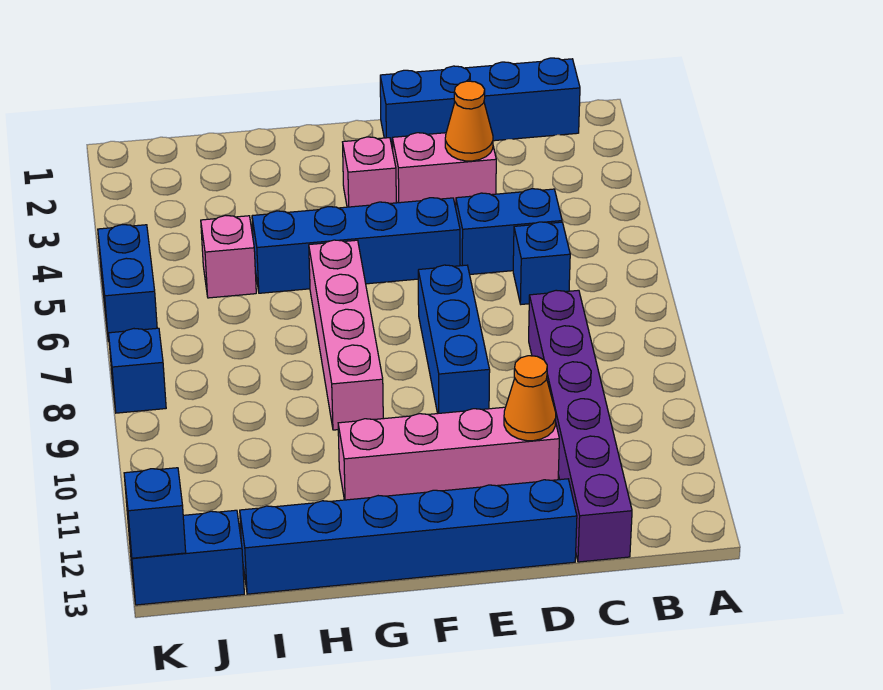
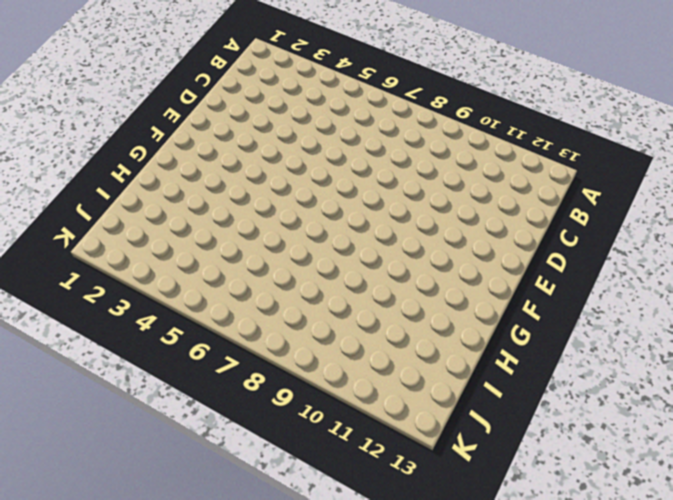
none -> blue brick B1:E1 level 1
none -> blue brick C5:D5 level 1
none -> blue brick C6 level 1

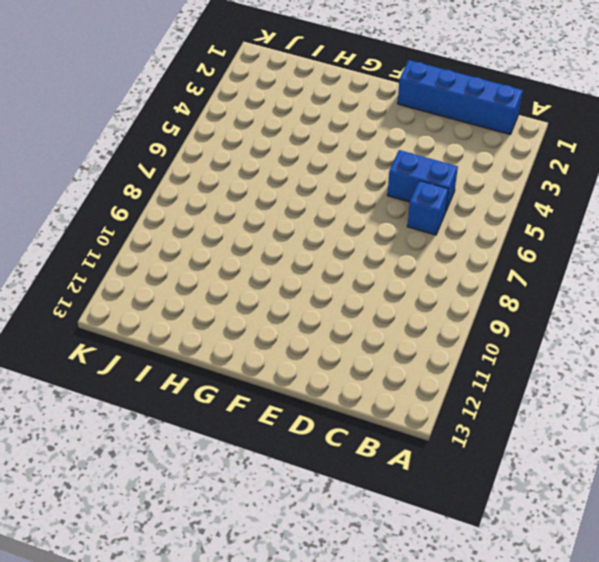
none -> purple brick C8:C13 level 1
none -> pink brick D3:E3 level 1
none -> pink brick D11:G11 level 1

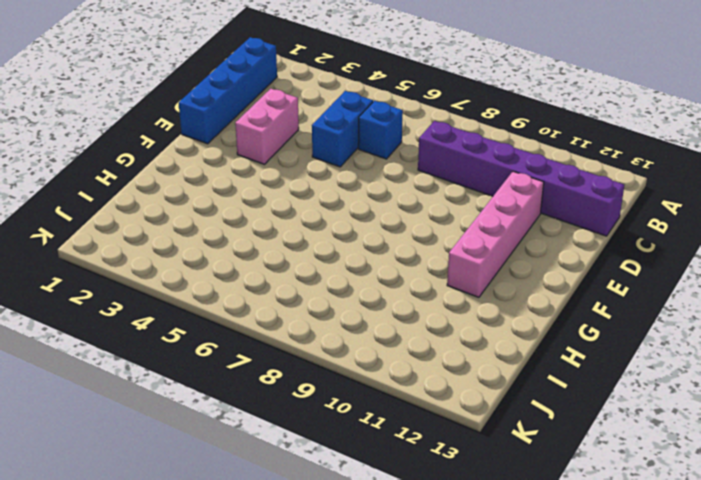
none -> blue brick D13:I13 level 1
none -> blue brick E5:H5 level 1
none -> blue brick E7:E9 level 1

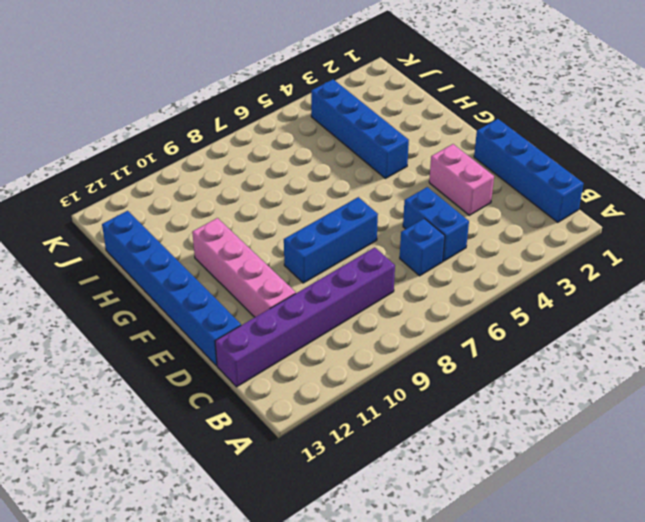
blue brick G4:J4 level 1 -> blue brick E5:H5 level 1
none -> pink brick F3 level 1
none -> pink brick G6:G9 level 1
none -> pink brick I5 level 1

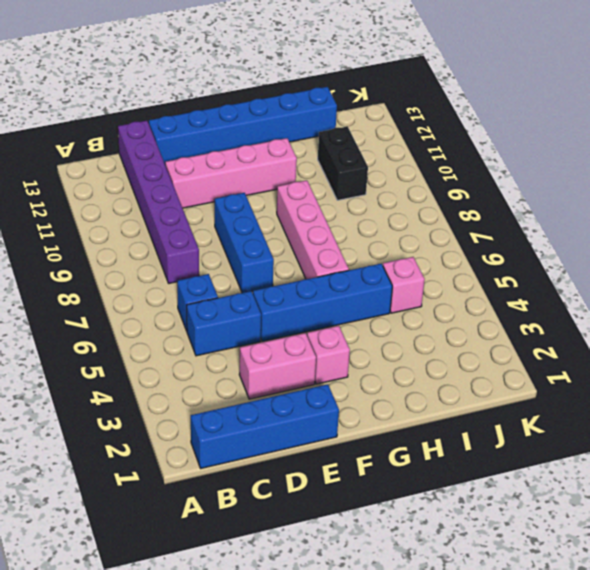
black brick I10:I11 level 1 -> none
none -> blue brick J13:K13 level 1
none -> blue brick K5:K6 level 1
none -> blue brick K8 level 1

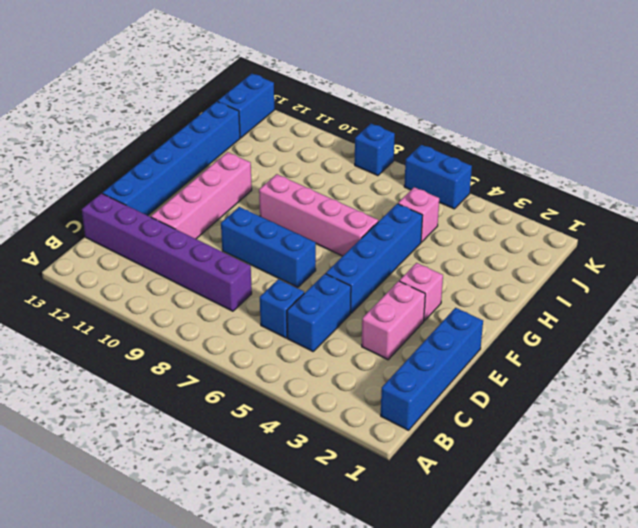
none -> orange cone D3 level 2
none -> orange cone D11 level 2
none -> blue brick K13 level 2

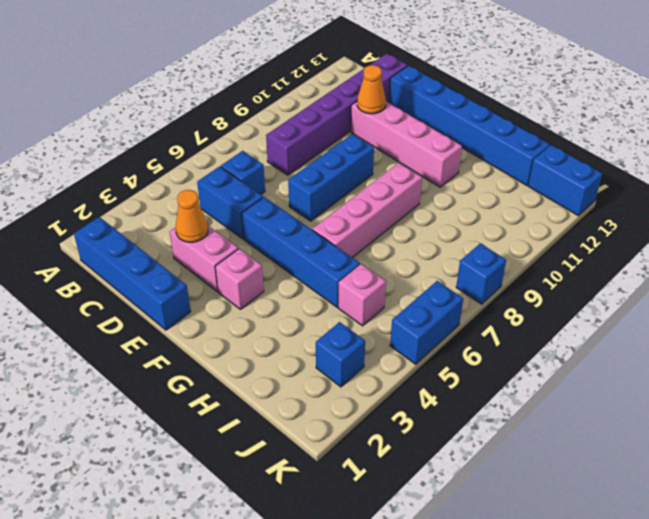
blue brick J3 level 1 -> blue brick K13 level 2

